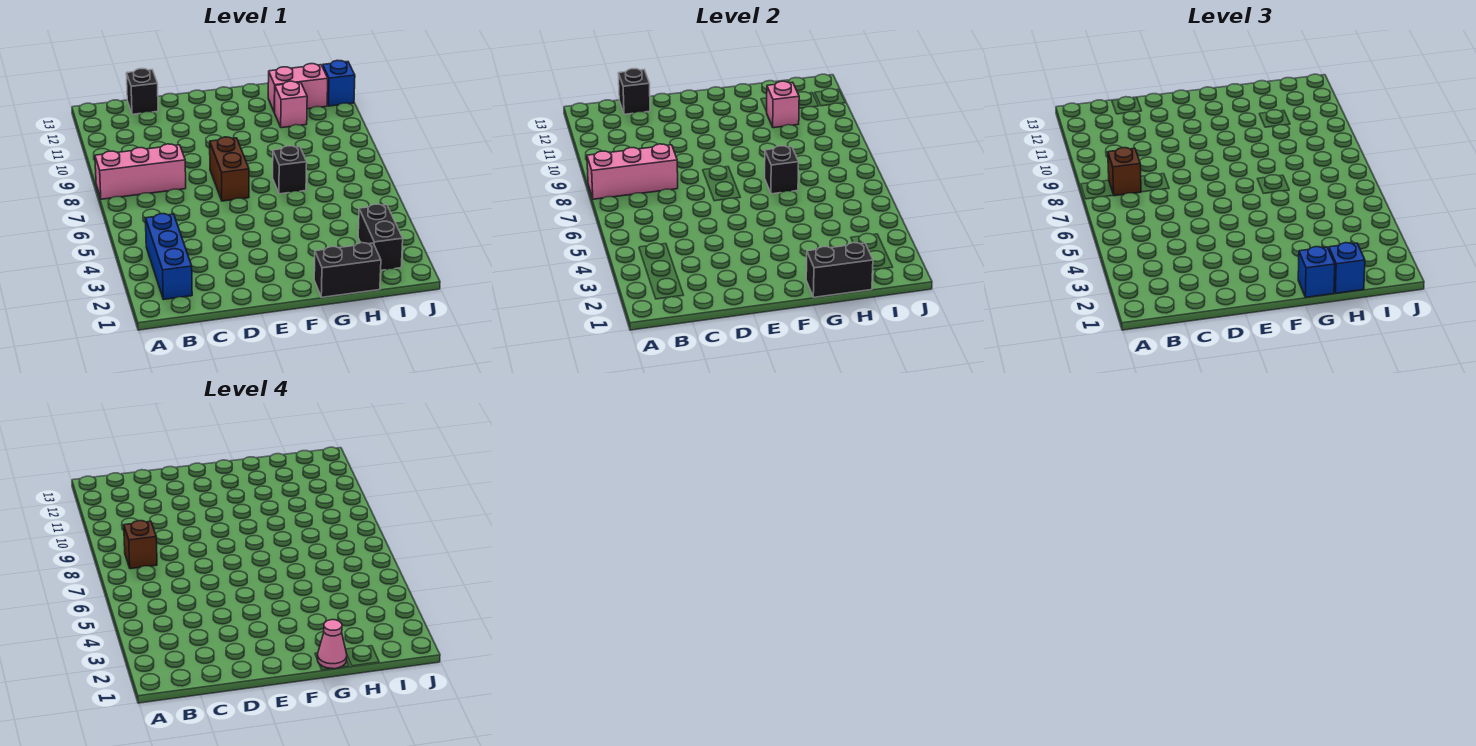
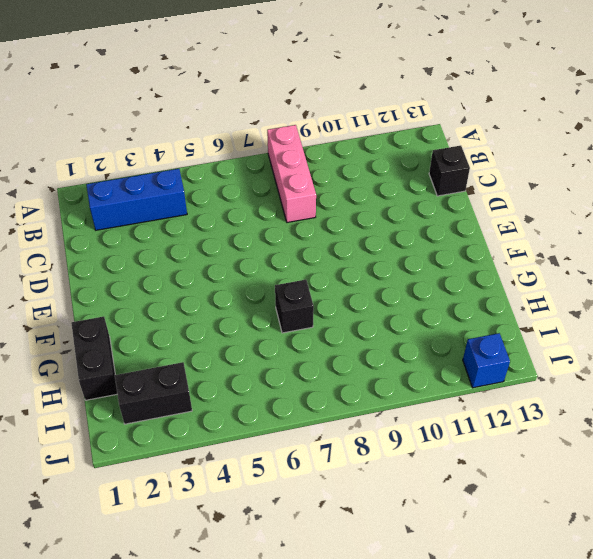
none -> brown brick E7:E8 level 1
none -> pink brick H11 level 1
none -> pink brick H12:I12 level 1

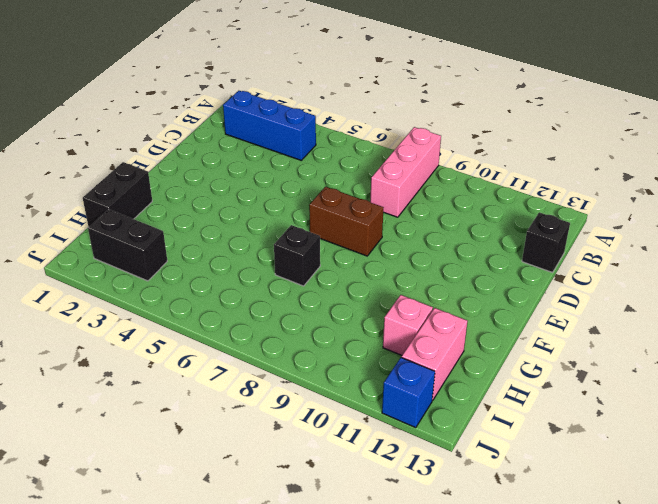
none -> pink brick A8:C8 level 2
none -> black brick C13 level 2
none -> black brick G1:H1 level 2

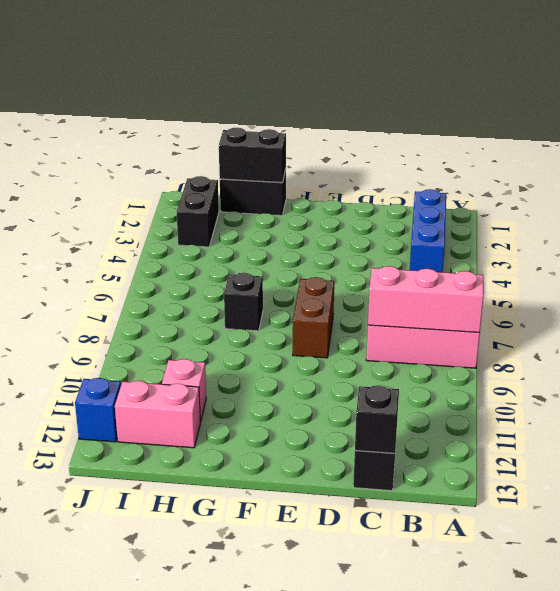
none -> black brick G7 level 2
none -> pink brick H11 level 2
none -> brown brick B8 level 3

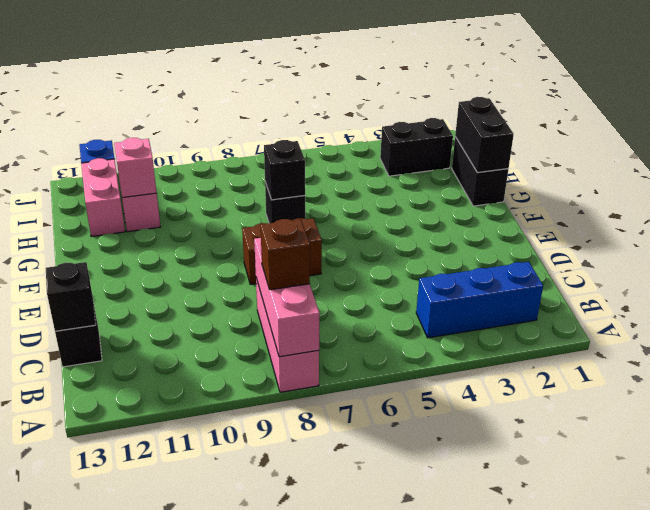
none -> blue brick G1 level 3
none -> blue brick H1 level 3
none -> brown brick B8 level 4

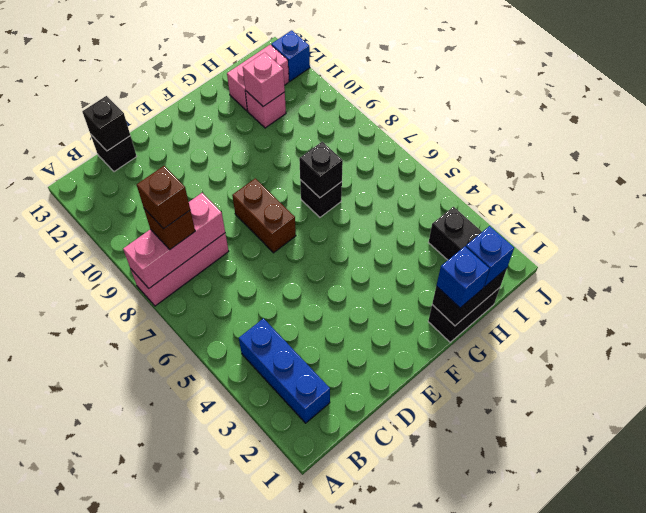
none -> pink cone G1 level 4

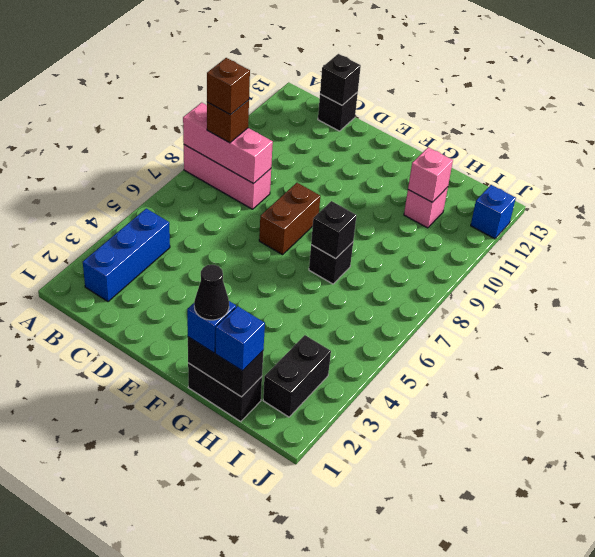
black cone G1 level 4 -> pink cone G1 level 4
none -> pink brick H12:I12 level 1

